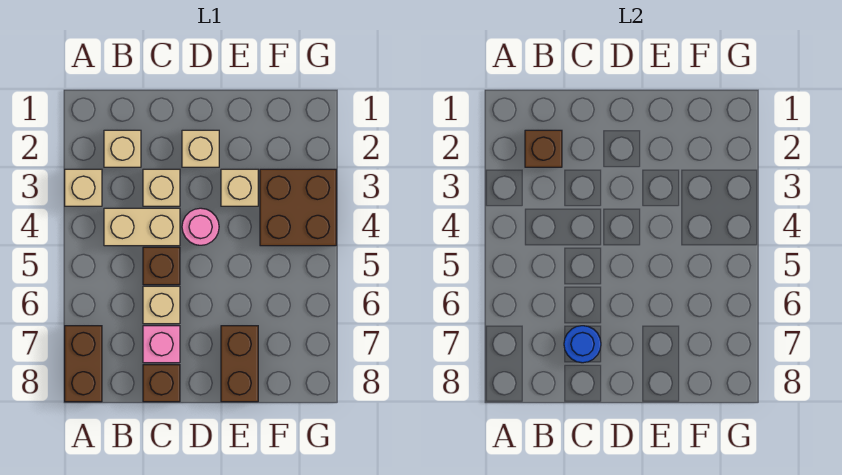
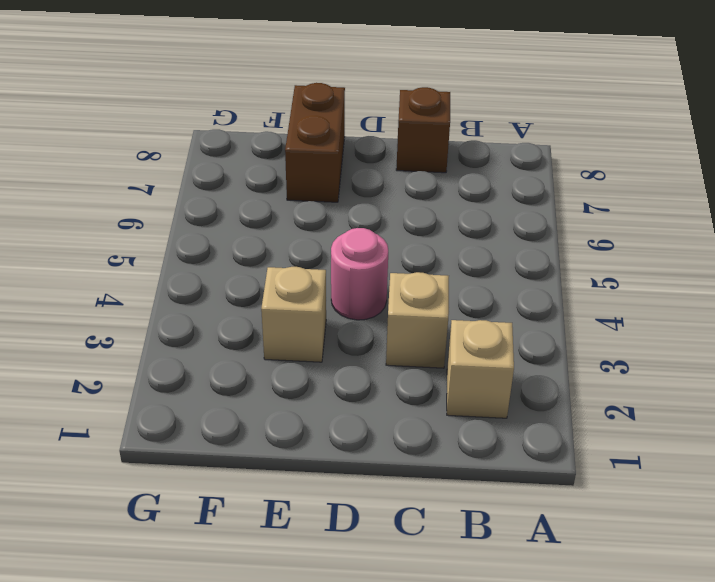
none -> tan brick A3 level 1
none -> brown brick A7:A8 level 1
none -> tan brick B4:C4 level 1

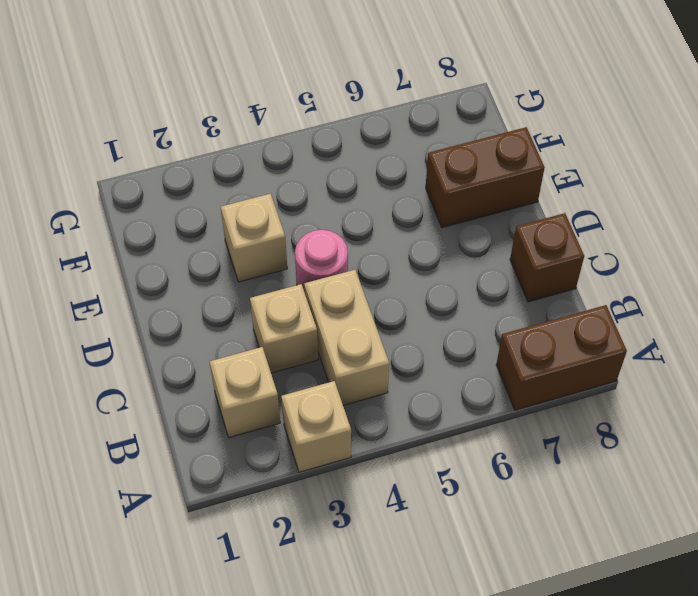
none -> brown brick C5 level 1
none -> tan brick C6 level 1
none -> pink brick C7 level 1

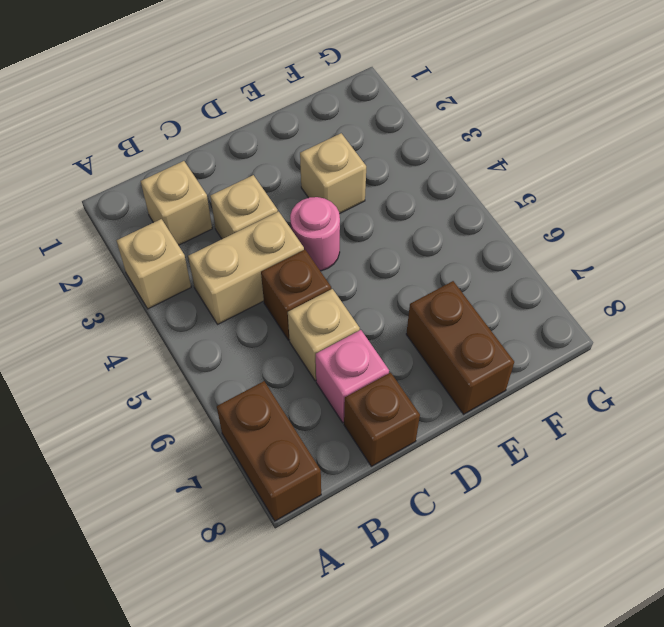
none -> tan brick D2 level 1
none -> brown brick F3:G4 level 1
none -> brown brick B2 level 2

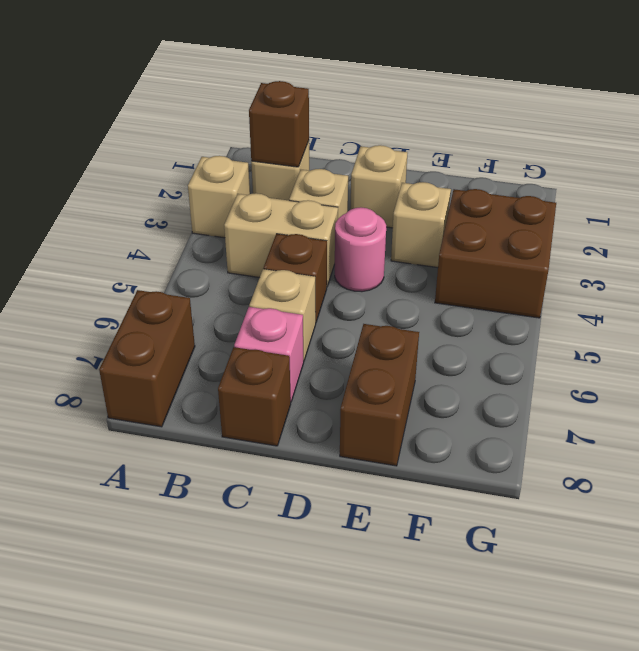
none -> blue round brick C7 level 2

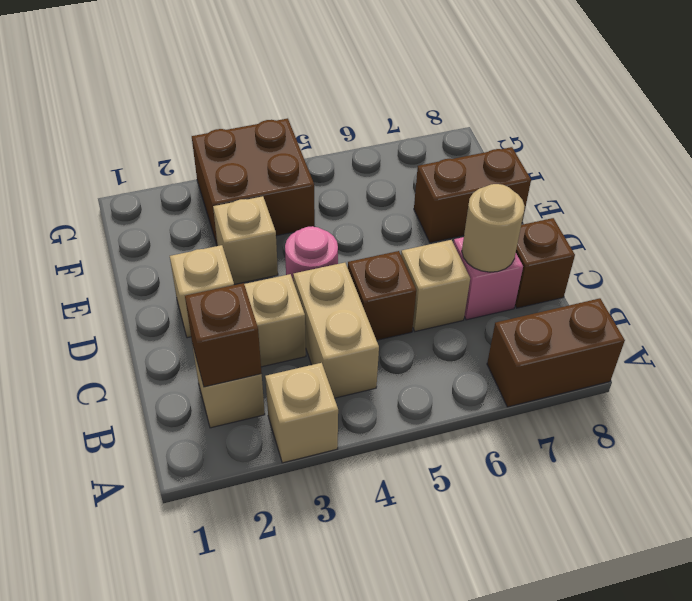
tan round brick C7 level 2 -> blue round brick C7 level 2

